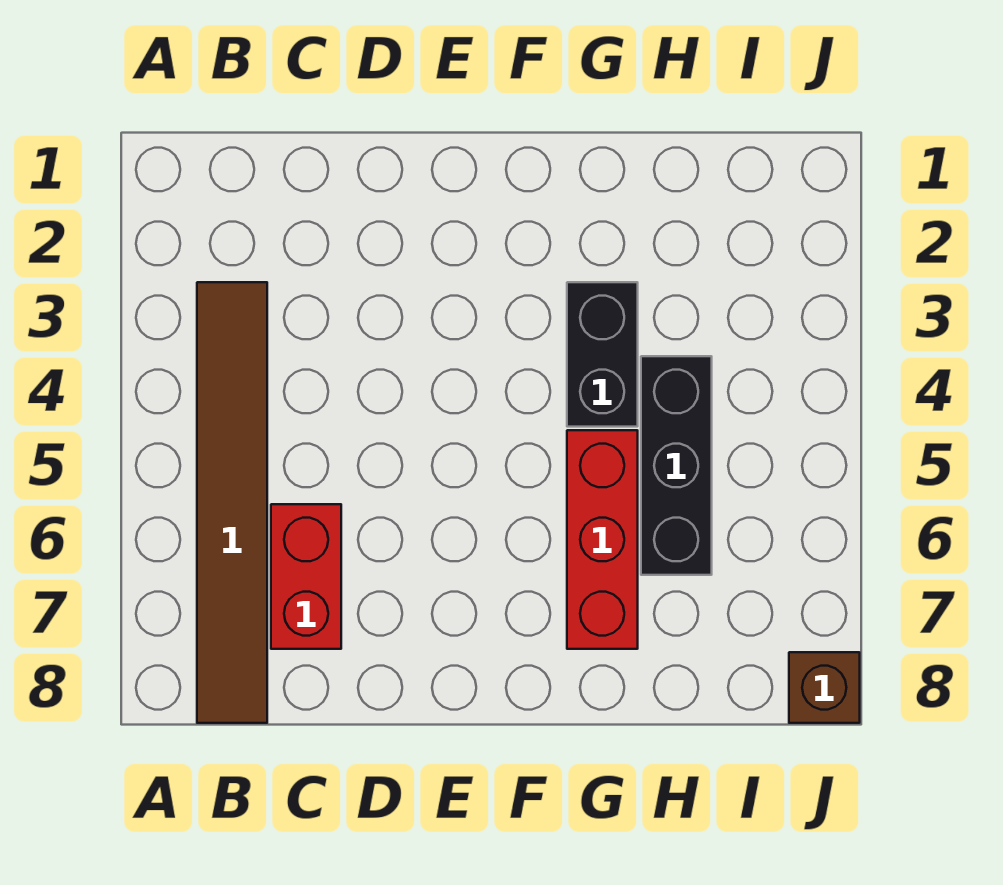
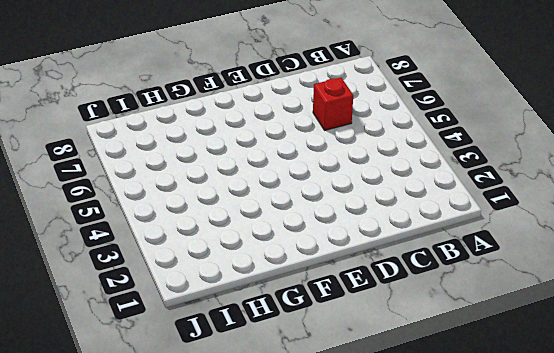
red brick C6 level 1 -> red brick C6:C7 level 1
none -> brown tile B3:B8 level 1
none -> black brick G3:G4 level 1

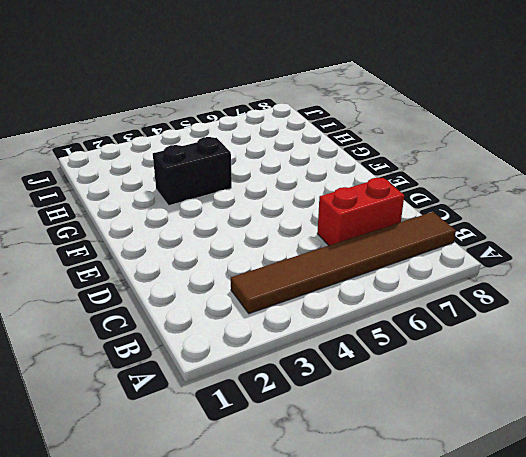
none -> red brick G5:G7 level 1
none -> black brick H4:H6 level 1

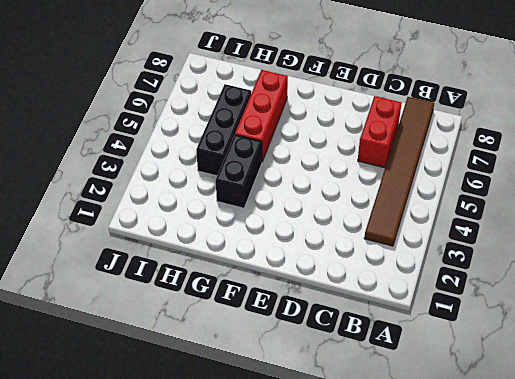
none -> brown brick J8 level 1

